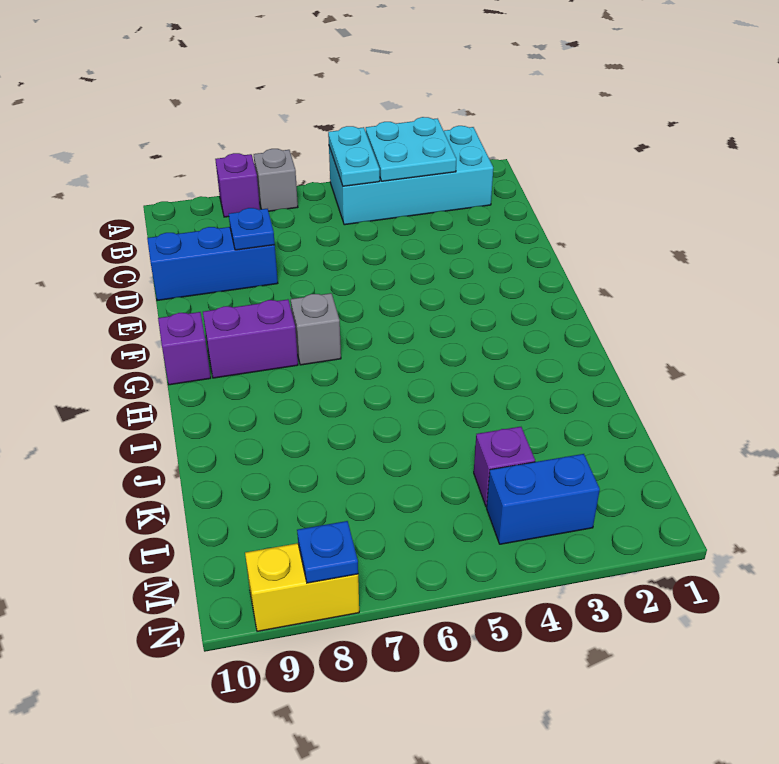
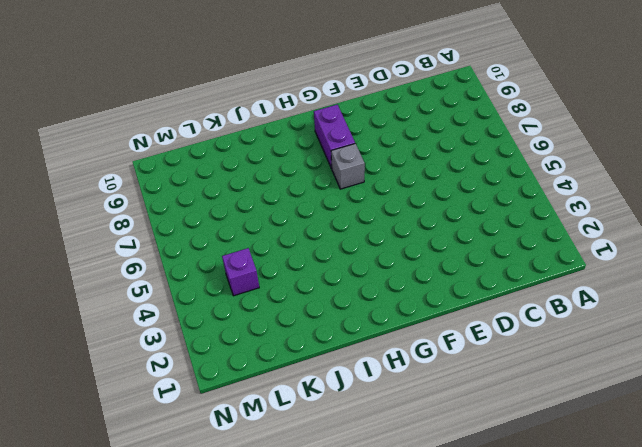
none -> cyan brick A2:B5 level 1
none -> grey brick A7 level 1
none -> purple brick A8 level 1

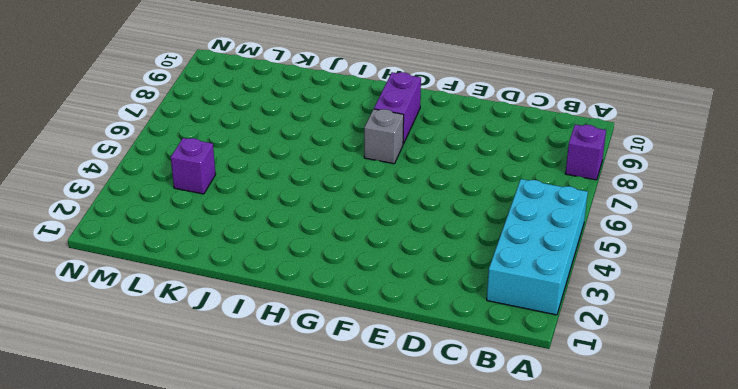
none -> grey brick A7 level 1
none -> blue brick D8:D10 level 1
none -> purple brick G10 level 1

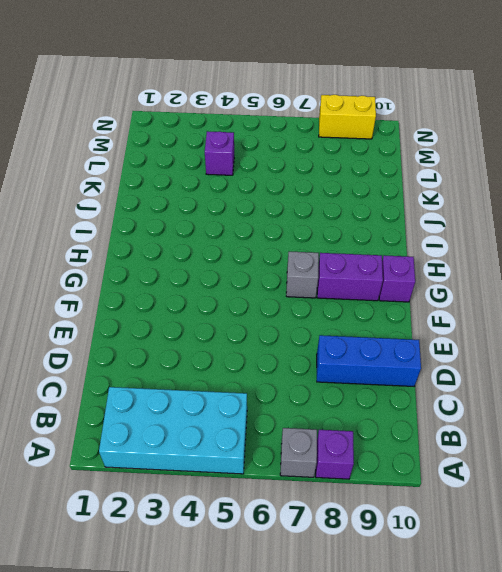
none -> blue brick M3:M4 level 1
none -> cyan plate A3:B4 level 2
none -> cyan plate A5:B5 level 2

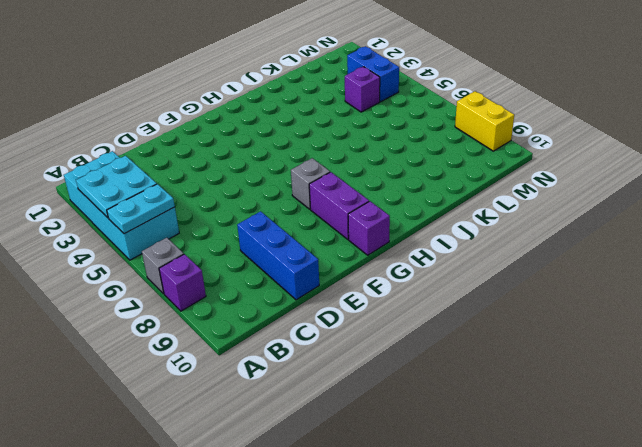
none -> blue plate D8 level 2
none -> blue plate N8 level 2

